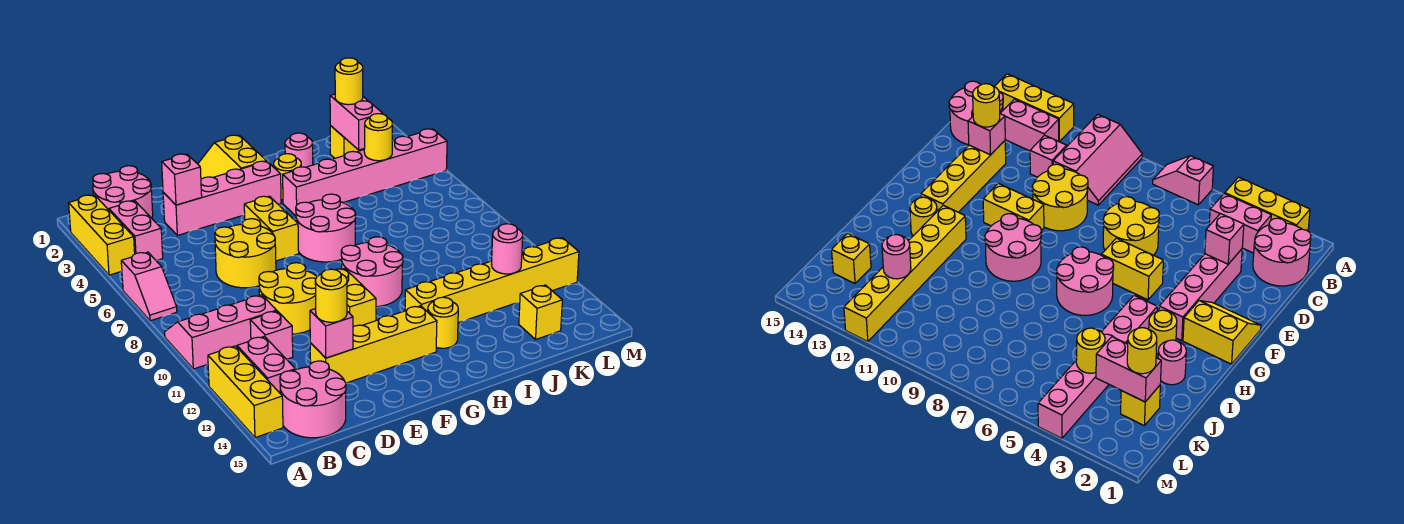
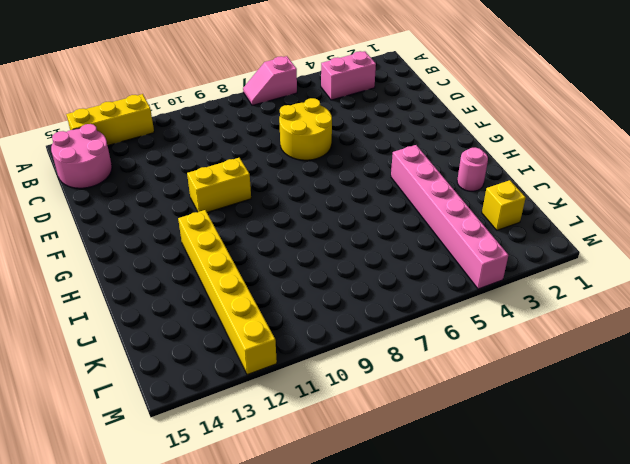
none -> yellow brick A2:A4 level 1
none -> pink slope A9:C10 level 1 top 10
none -> pink round brick B1:C2 level 1
none -> pink brick B12:B13 level 1

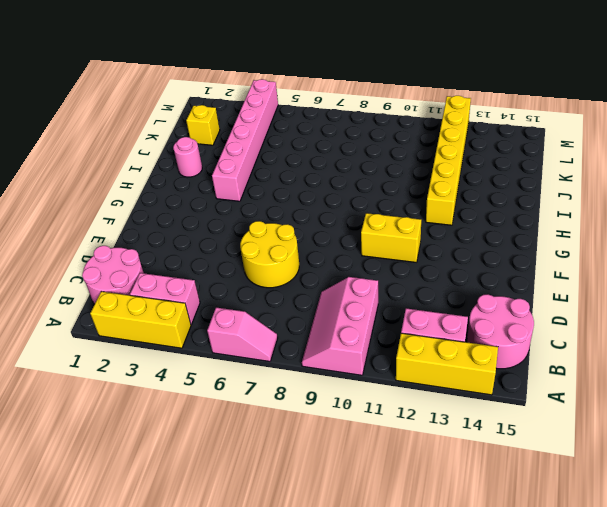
none -> pink brick C11 level 1
none -> pink brick D3:G3 level 1
none -> yellow round brick D9:E10 level 1
none -> yellow brick D13:G13 level 1

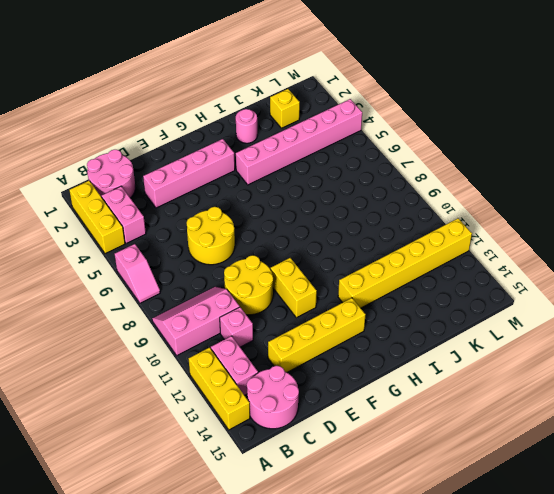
none -> yellow slope F1:G2 level 1 top G
none -> yellow brick F5:F6 level 1
none -> pink round brick G6:H7 level 1
none -> pink round brick G9:H10 level 1

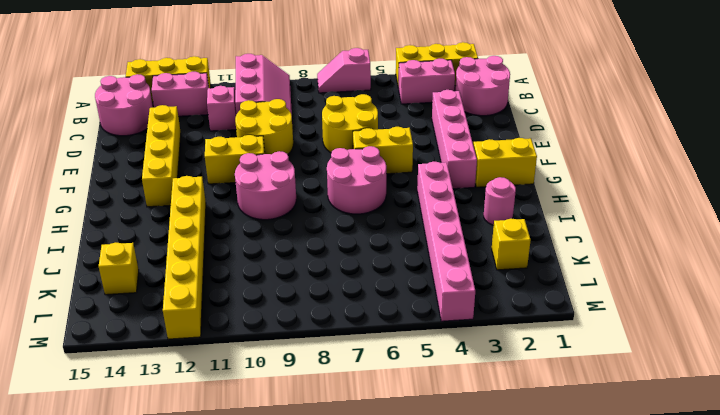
none -> yellow round brick H3 level 1
none -> yellow round brick H13 level 1
none -> pink brick D3 level 2
none -> pink brick D13 level 2

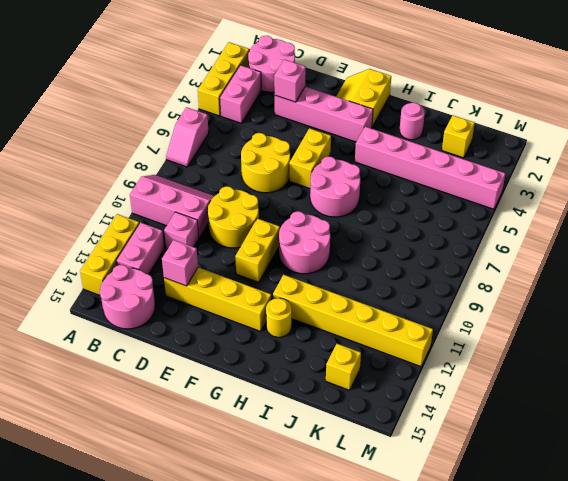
none -> yellow round brick H3 level 1
none -> pink brick K2:K3 level 2
none -> yellow round brick K4 level 2
none -> pink round brick K12 level 2

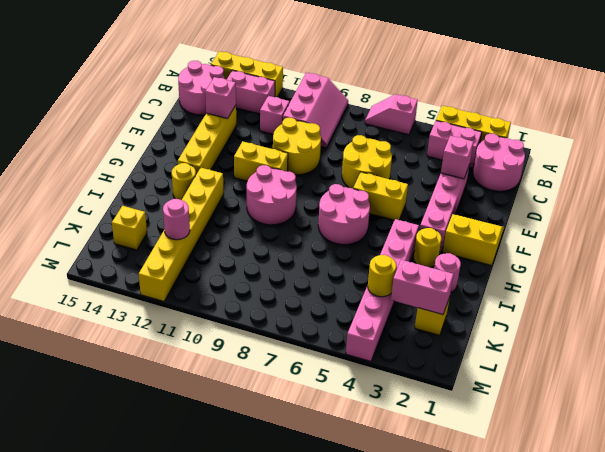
none -> yellow round brick D13 level 3
none -> yellow round brick K2 level 3

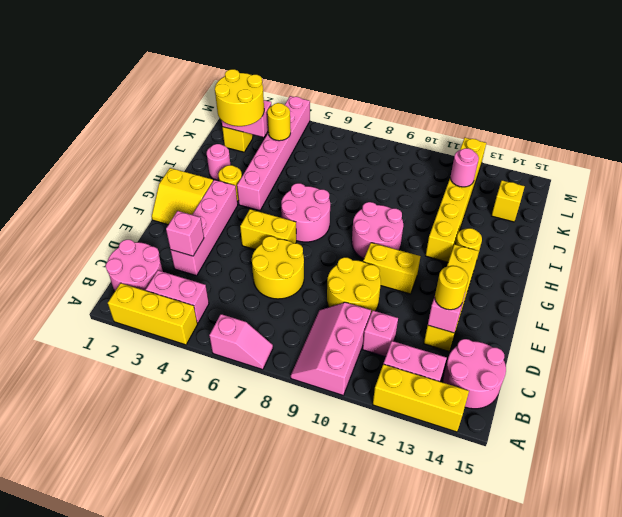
yellow round brick J2:K3 level 3 -> yellow round brick K2 level 3

